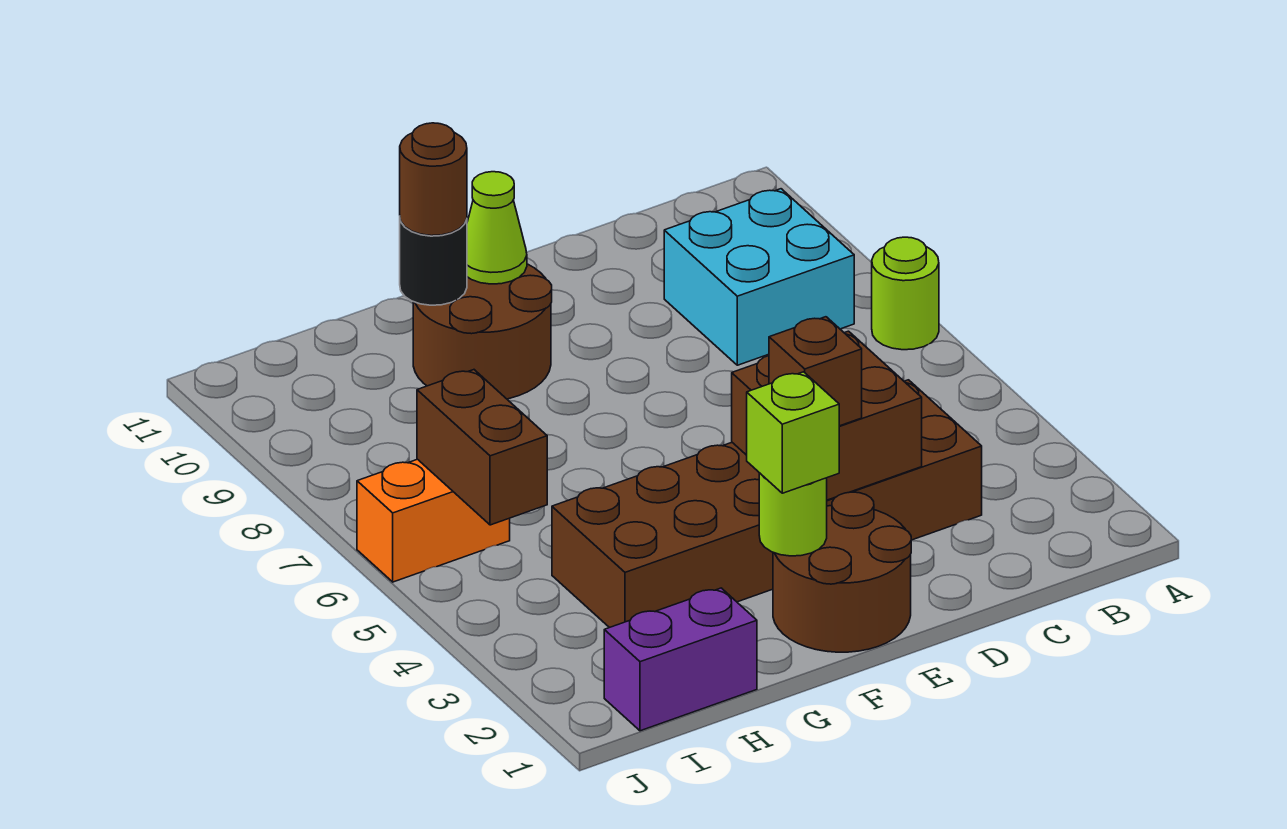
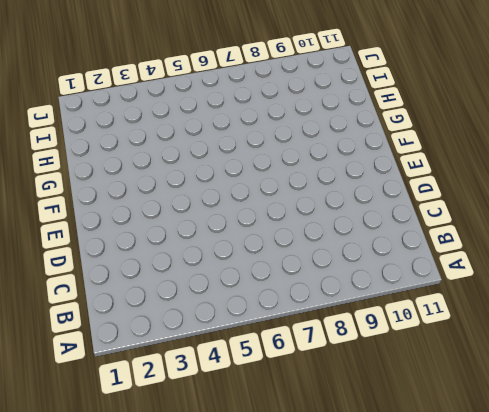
none -> lime round brick A7 level 1
none -> cyan brick B8:C9 level 1
none -> brown brick C3:H4 level 1

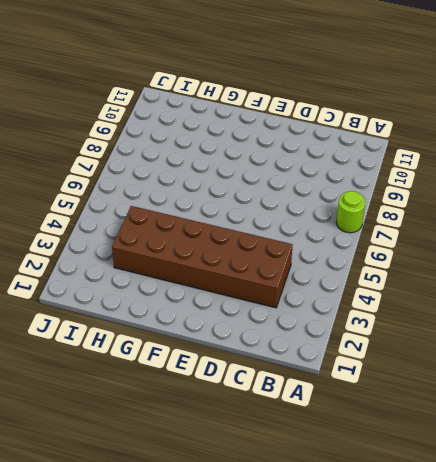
none -> cyan brick B8:C9 level 1
none -> brown round brick E1:F2 level 1
none -> brown round brick F9:G10 level 1

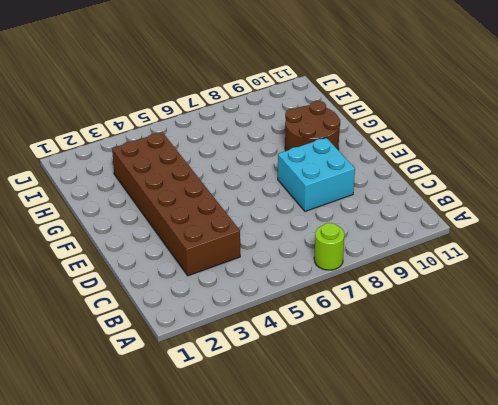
cyan brick D8:E9 level 1 -> cyan brick B8:C9 level 1
none -> brown round brick E1:F2 level 1
none -> purple brick H1:I1 level 1
none -> orange brick I6:J6 level 1

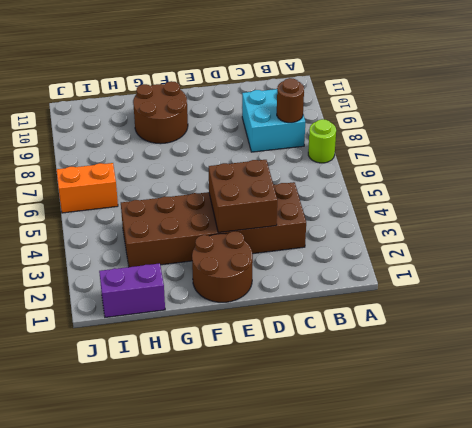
brown round brick B8 level 2 -> brown round brick G10 level 3
none -> lime round brick F2 level 2
none -> lime cone F10 level 2
none -> black round brick G10 level 2

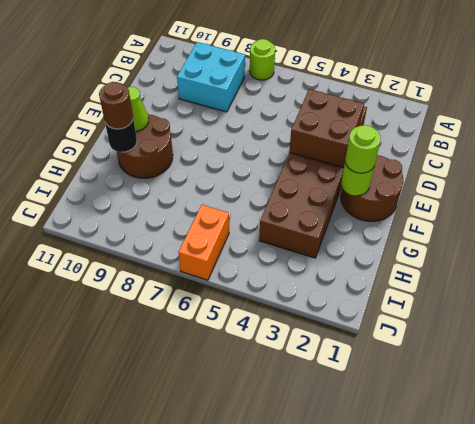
lime round brick F2 level 3 -> lime brick F2 level 3
none -> purple brick H1:I1 level 1
none -> brown brick I5:I6 level 2
none -> brown brick E3 level 3

